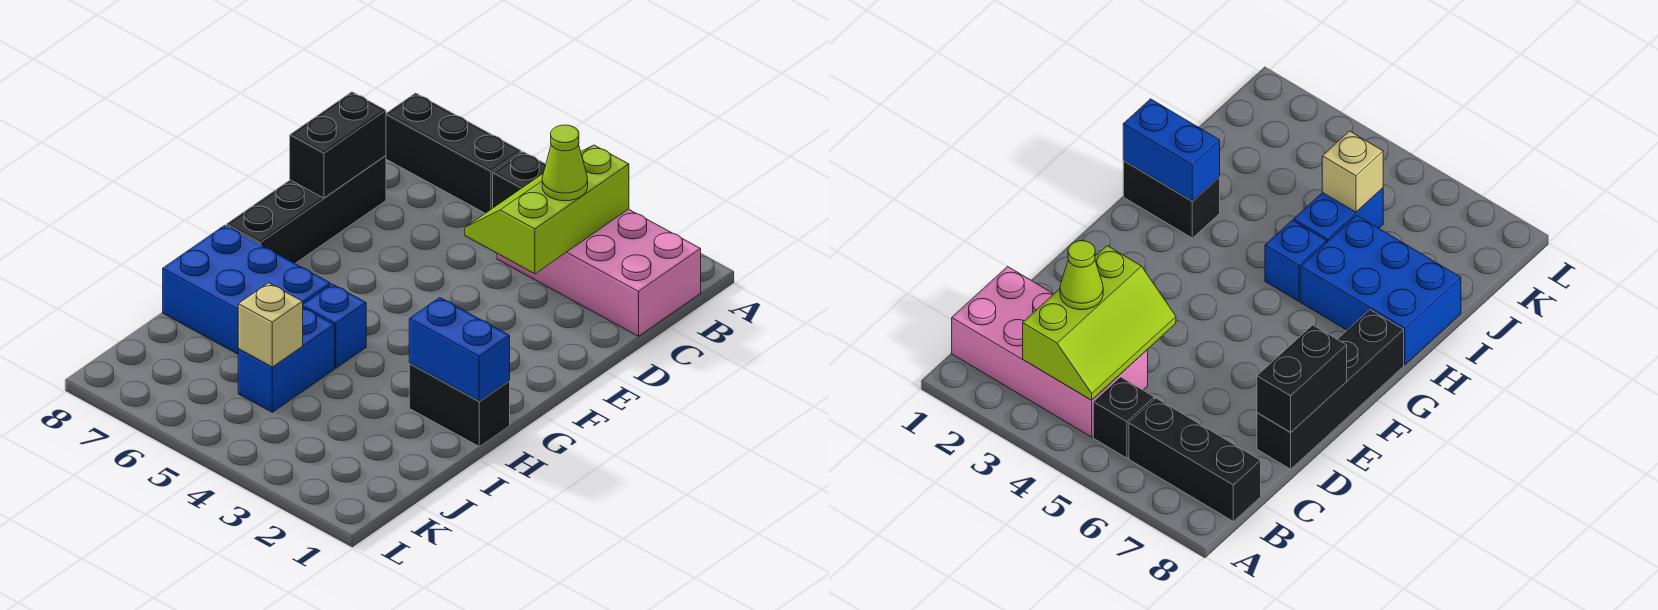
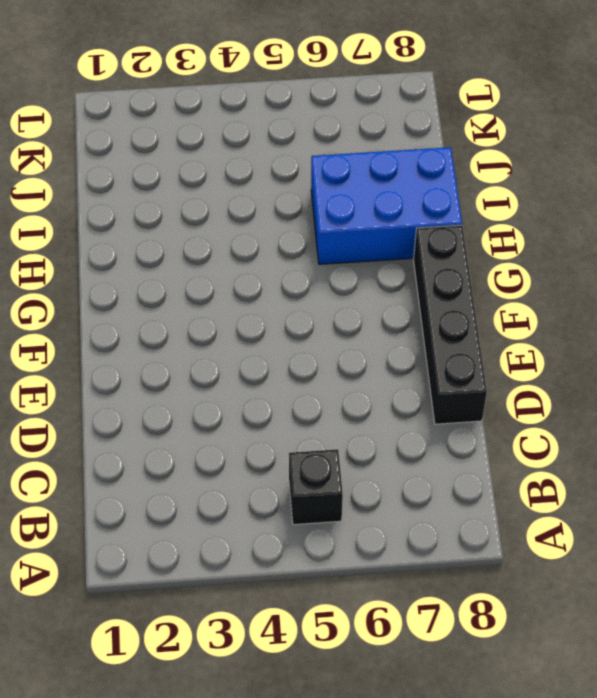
none -> pink brick B1:C4 level 1
none -> black brick B6:B8 level 1
none -> black brick H1:H2 level 1

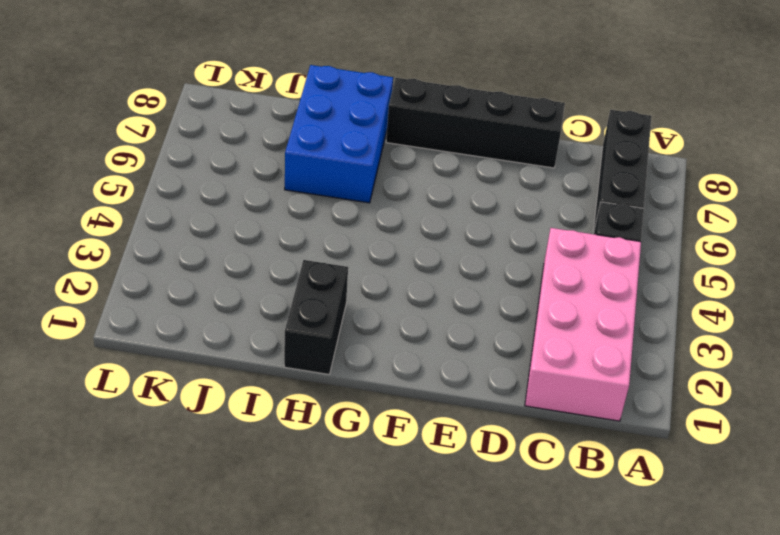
none -> blue brick H5 level 1
none -> blue brick I5:J5 level 1
none -> lime slope B3:D4 level 2 top 3

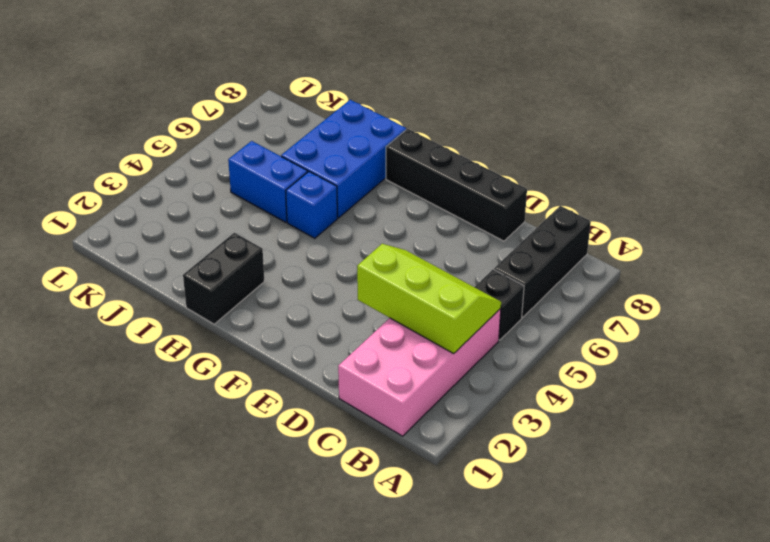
none -> black brick D8:E8 level 2
none -> blue brick H1:H2 level 2
none -> tan brick J5 level 2

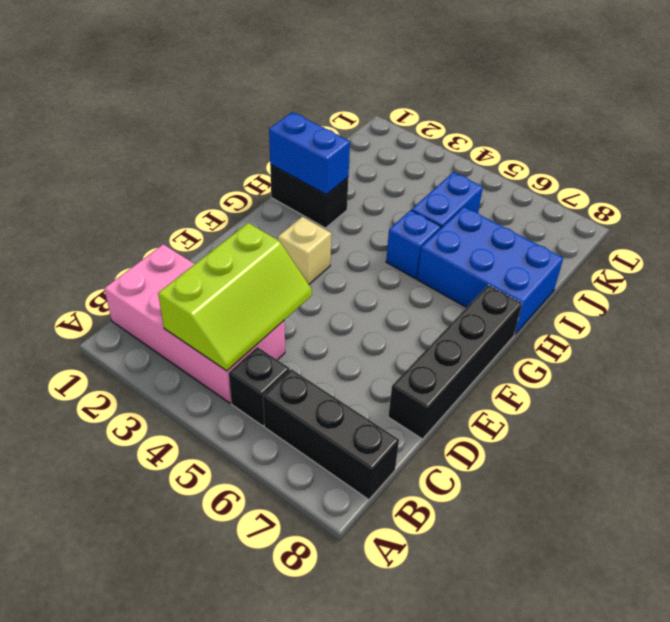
tan brick F3 level 1 -> tan brick J5 level 2
none -> black brick D8:E8 level 2
none -> lime cone C3 level 3

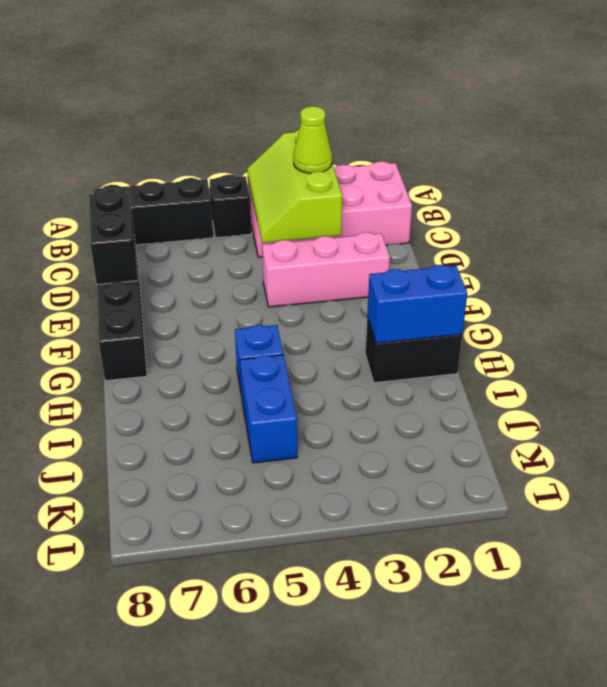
pink brick E2:E4 level 1 -> none
none -> blue brick H6:I8 level 1
none -> tan brick J5 level 2

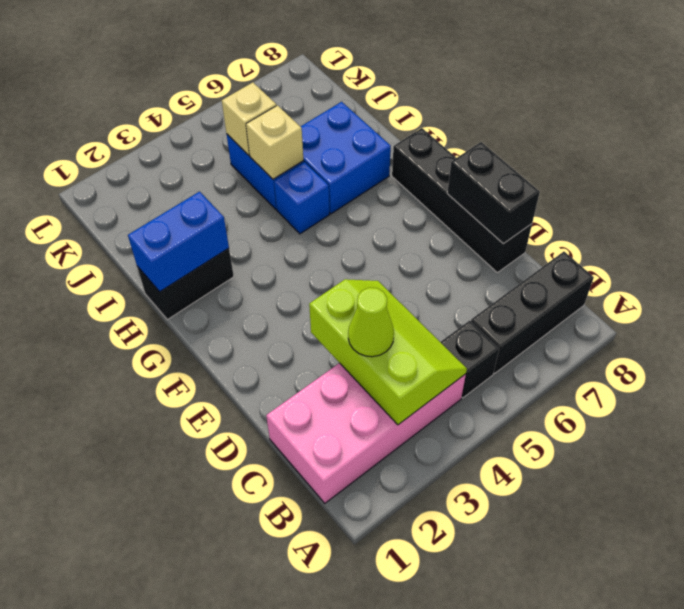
blue brick H6:I7 level 1 -> blue brick H6:I8 level 1
tan brick I5 level 2 -> none

